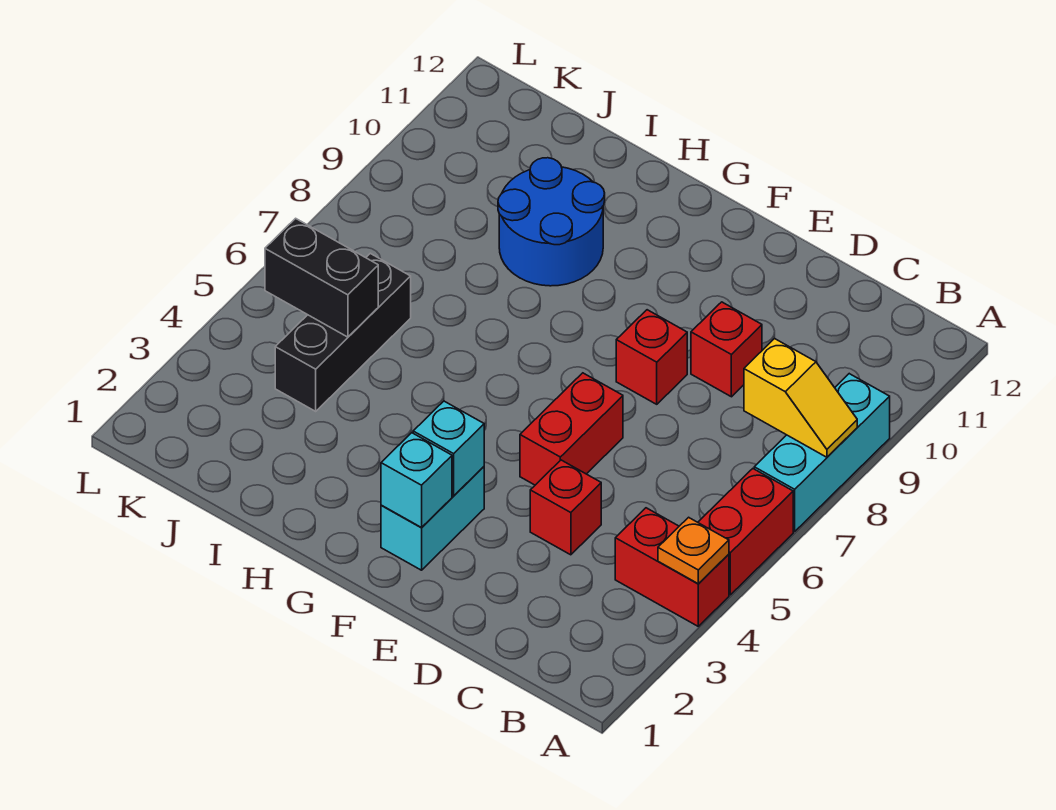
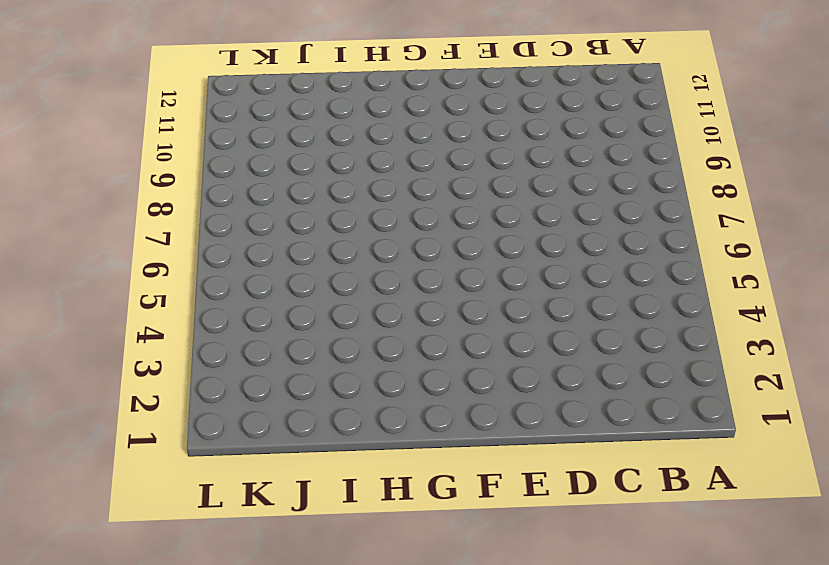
none -> red brick A4:B4 level 1
none -> red brick A5:A6 level 1
none -> cyan brick A7:A9 level 1

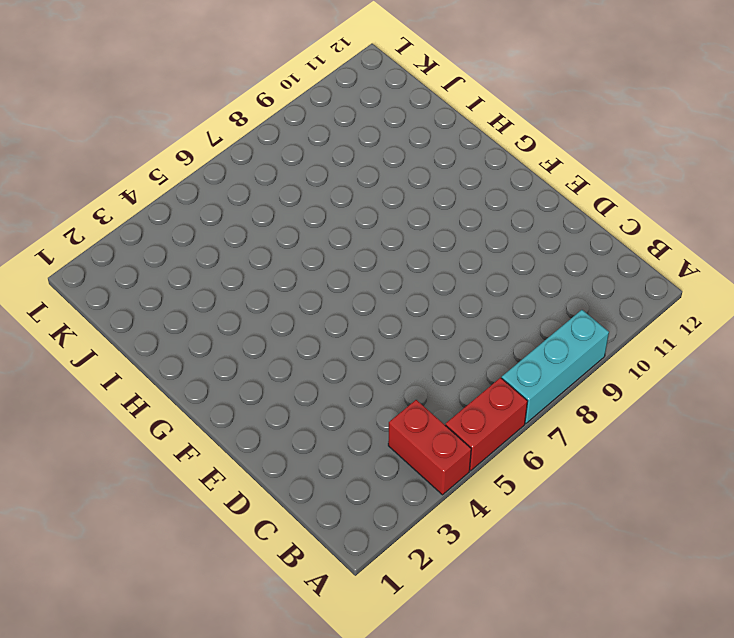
none -> red brick D4 level 1
none -> red brick D9 level 1
none -> red brick E5:E6 level 1

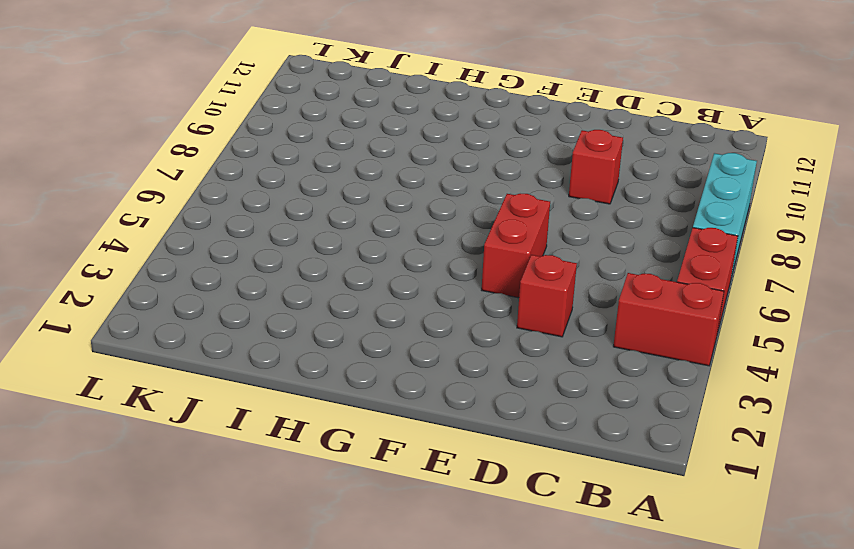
none -> red brick E8 level 1
none -> cyan brick F2:F3 level 1
none -> blue round brick H9:I10 level 1

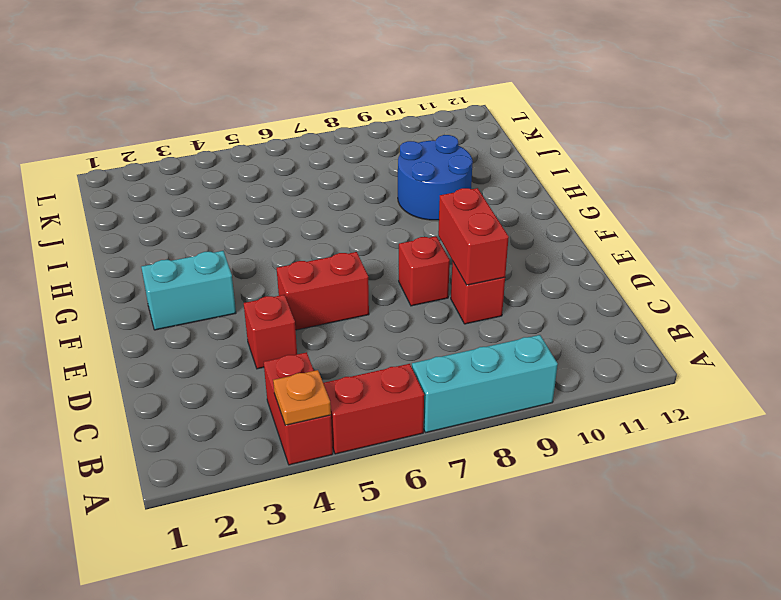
red brick D9:E9 level 2 -> none
none -> black brick J4:J6 level 1
none -> yellow slope A8:B8 level 2 top B
none -> cyan brick F2 level 2

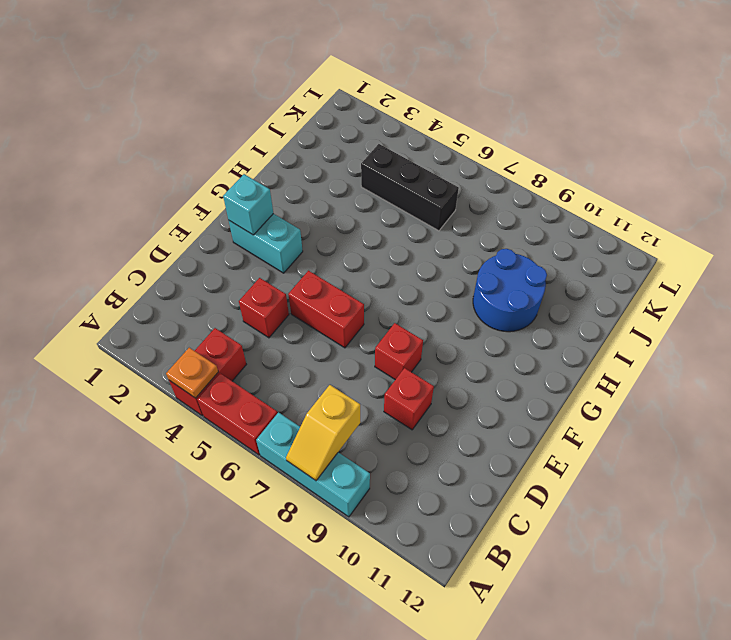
none -> cyan brick F3 level 2
none -> black brick J5:K5 level 2

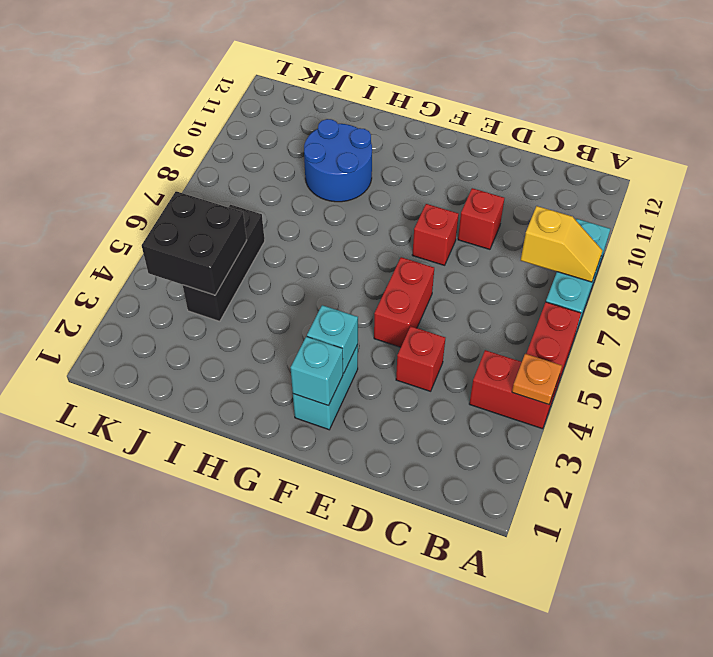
black brick J4:K5 level 2 -> black brick J5:K5 level 2

